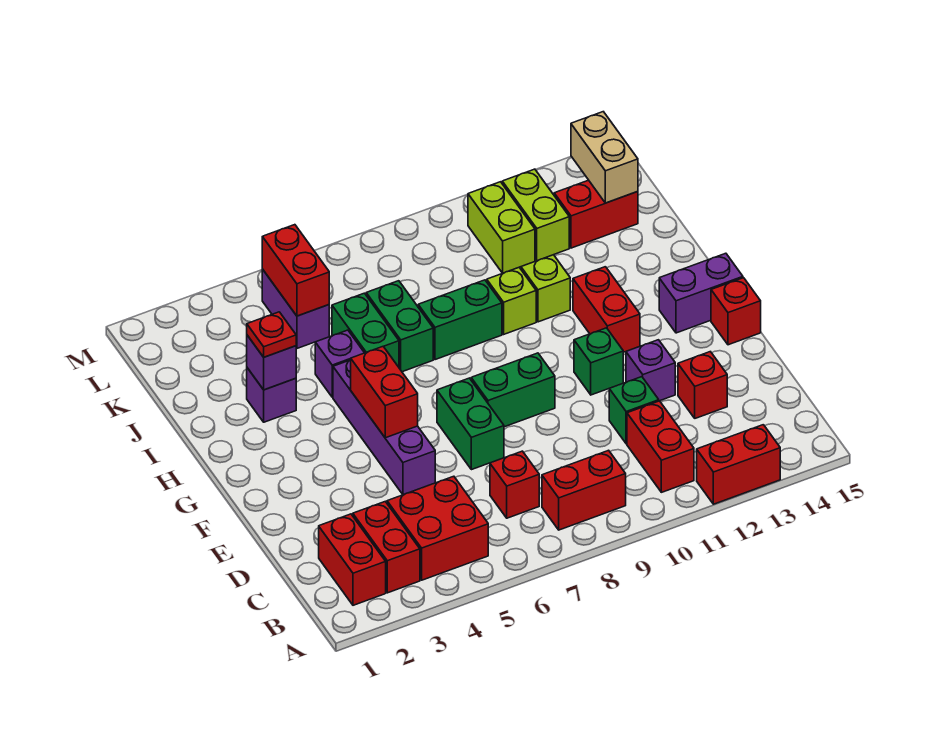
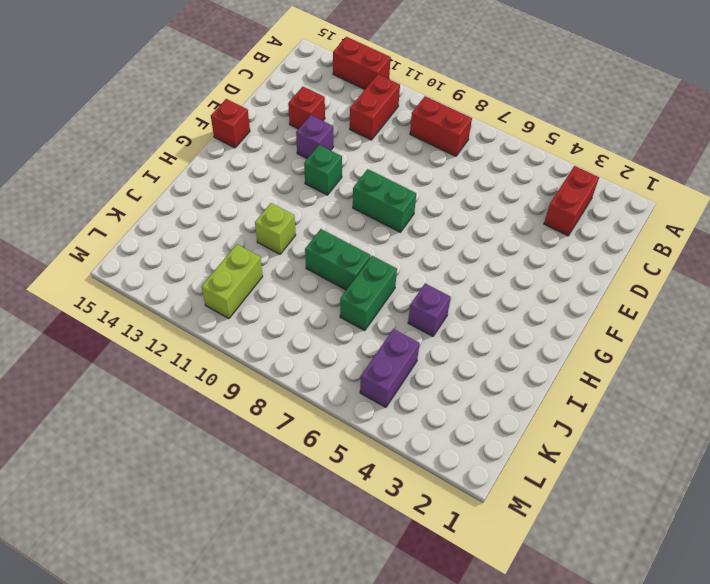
none -> red brick B2:C2 level 1
none -> red brick B4:C5 level 1
none -> red brick C7 level 1
none -> green brick D11 level 1

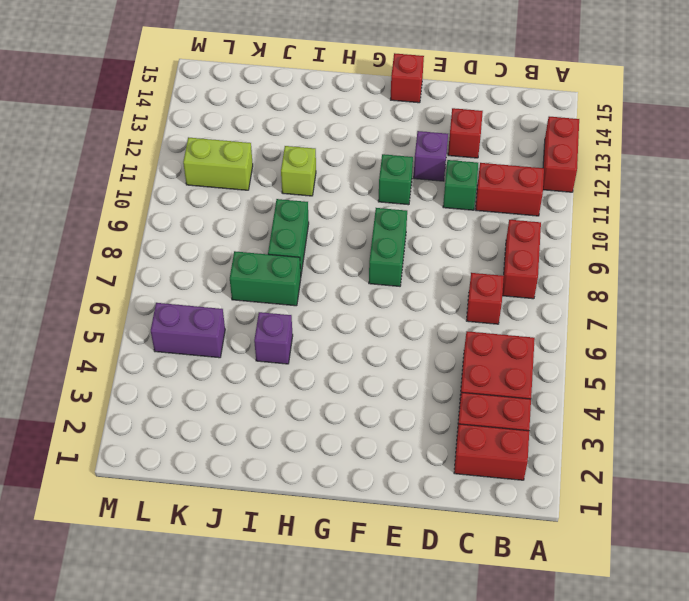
none -> purple brick E5:H5 level 1
none -> green brick E7:F7 level 1
none -> red brick G12:H12 level 1
none -> purple brick G14:G15 level 1

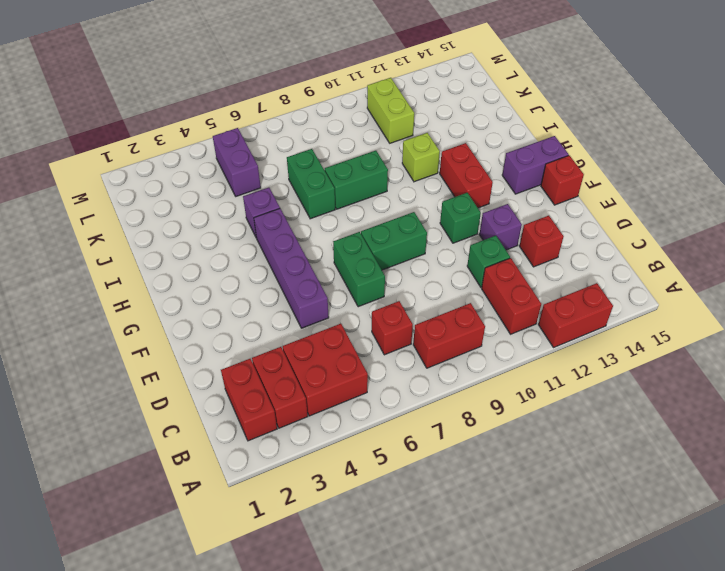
none -> purple brick I3 level 1
none -> green brick I6:J6 level 1
none -> lime brick I10 level 1
none -> lime brick K12:L12 level 1

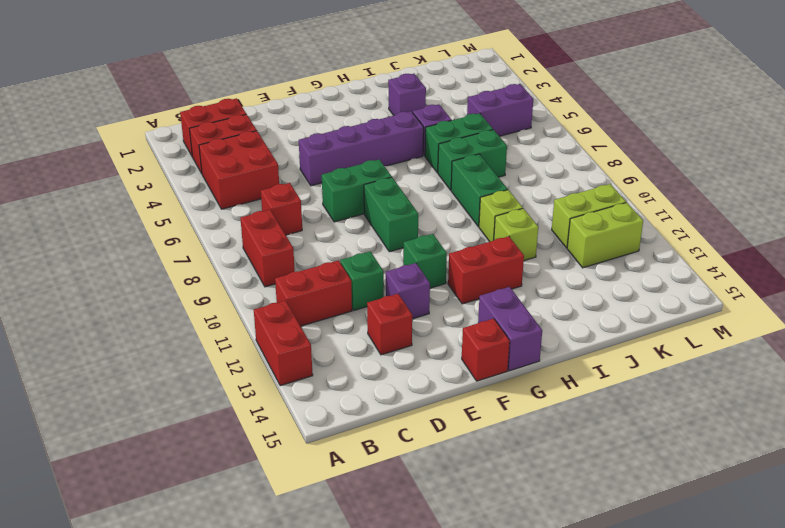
none -> red brick K13:K14 level 1
none -> red brick F5:G5 level 2
none -> purple brick I3 level 2
none -> red brick K5:L5 level 2

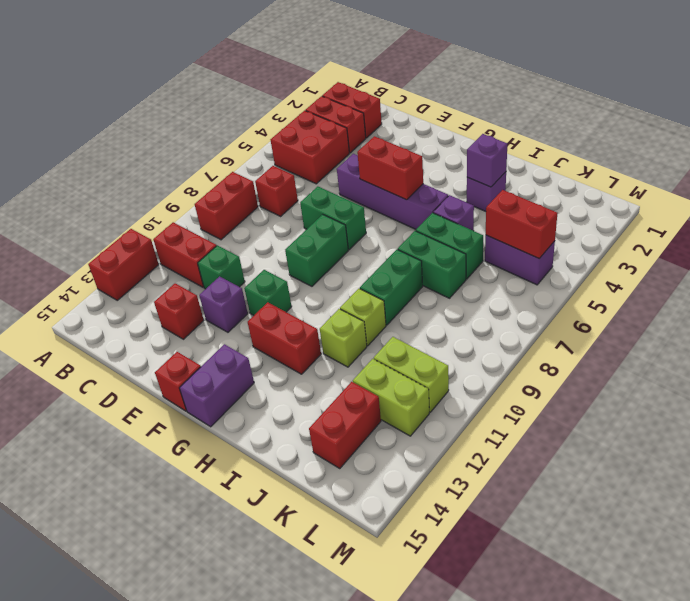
none -> tan brick K14:L14 level 2
none -> red plate I3 level 3

